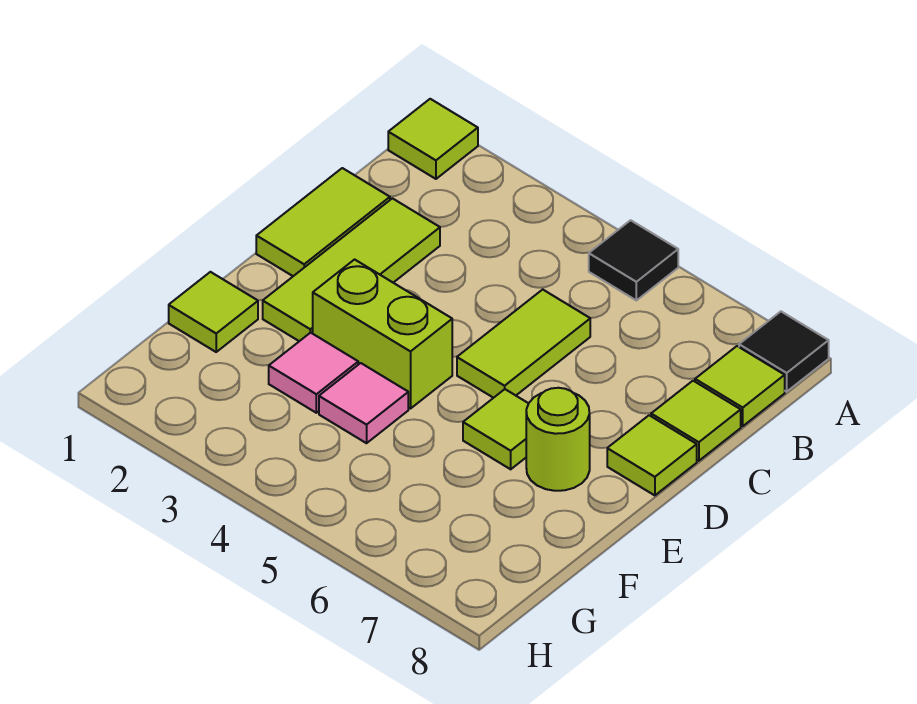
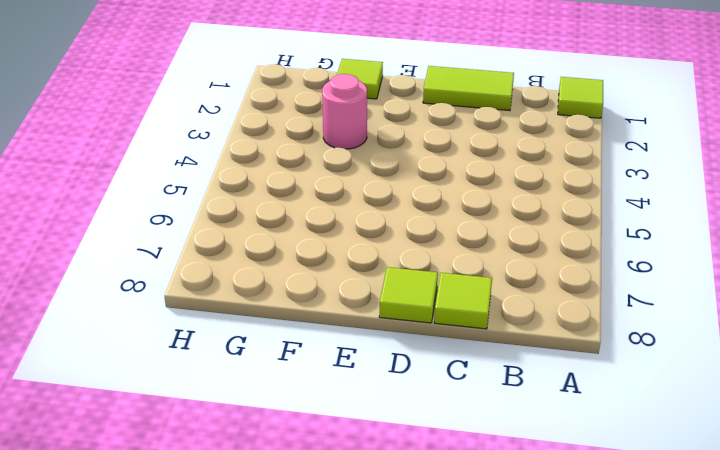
pink round brick F3 level 1 -> pink tile F3 level 1
none -> black tile A5 level 1
none -> black tile A8 level 1
none -> lime tile B8 level 1

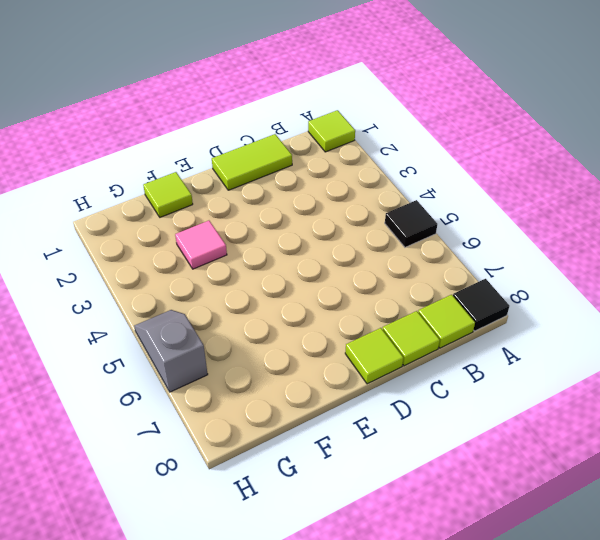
grey slope H5:H6 level 1 top 6 -> none
none -> lime tile C2:E2 level 1
none -> lime tile C5:D5 level 1
none -> lime brick E3:E4 level 1

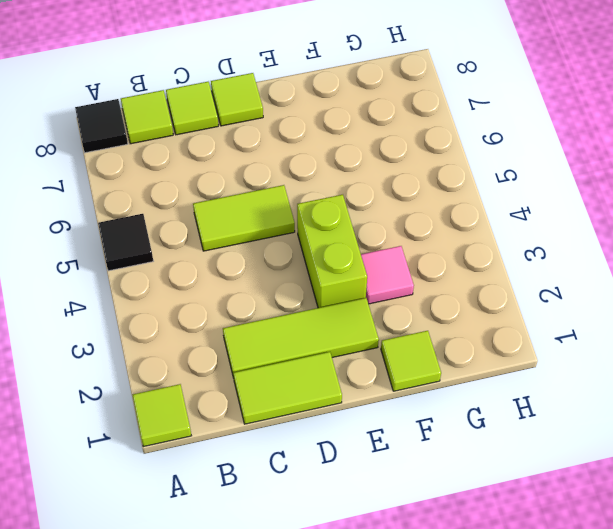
none -> lime tile E6 level 1
none -> lime round brick E7 level 1
none -> pink tile F4 level 1

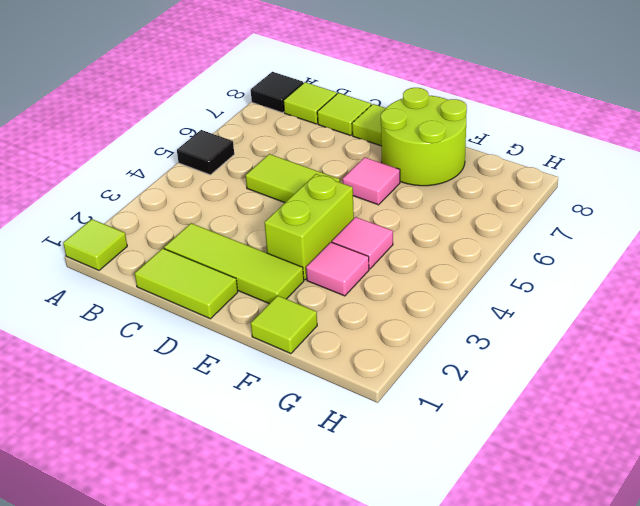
pink tile E6 level 1 -> lime tile E6 level 1
lime round brick E7:F8 level 1 -> lime round brick E7 level 1

